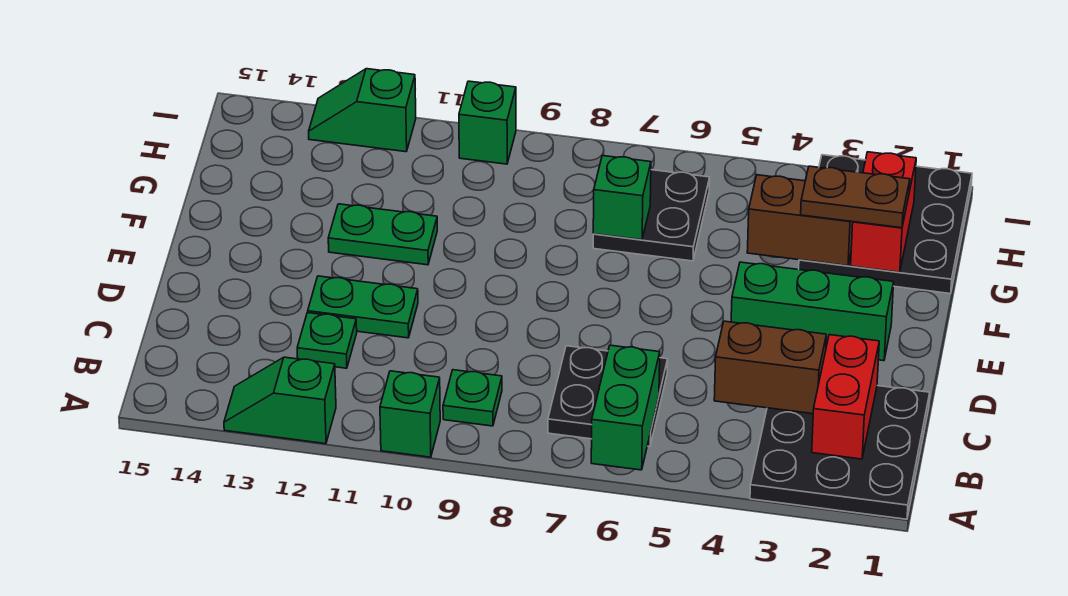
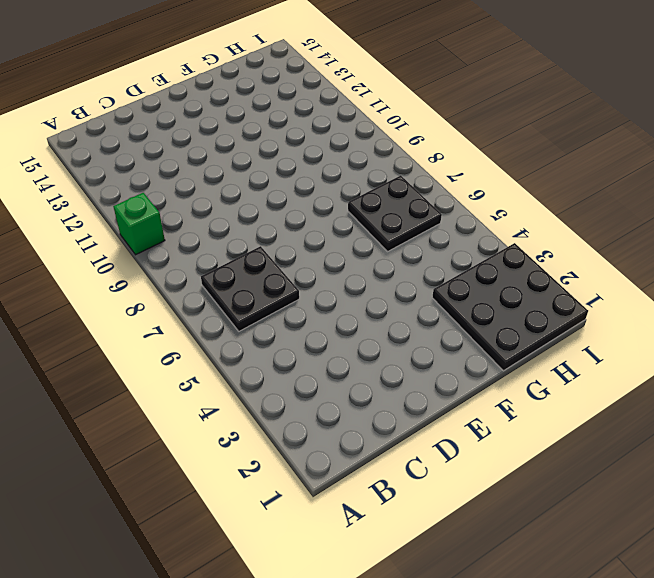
none -> black plate A1:C3 level 1
none -> green slope A12:A13 level 1 top 12
none -> green plate B9 level 1

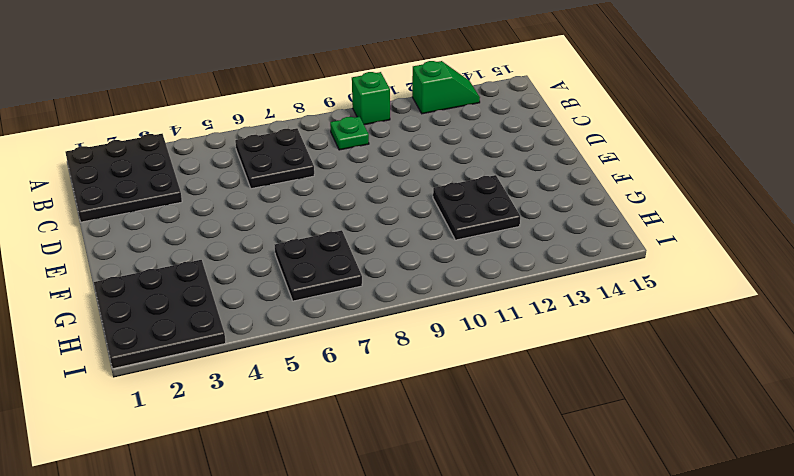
black plate F11:G12 level 1 -> green plate F11:F12 level 1
none -> green plate C12 level 1
none -> green plate D11:D12 level 1
none -> green brick E2:E4 level 1

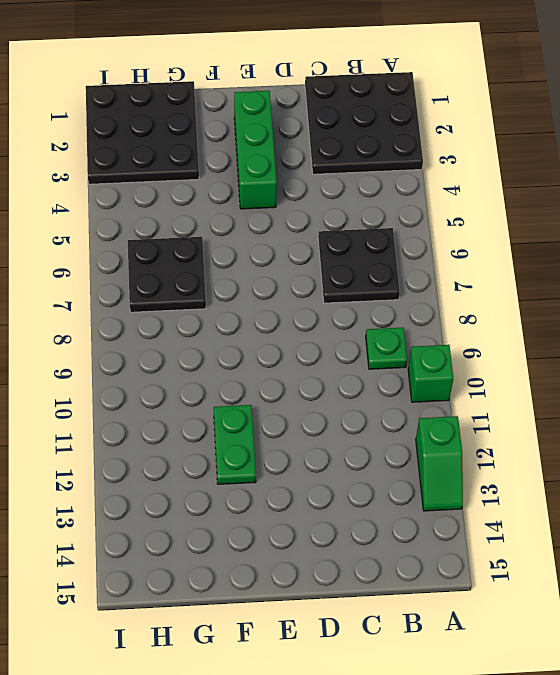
none -> green plate C12 level 1
none -> green plate D11:D12 level 1
none -> green brick I10 level 1

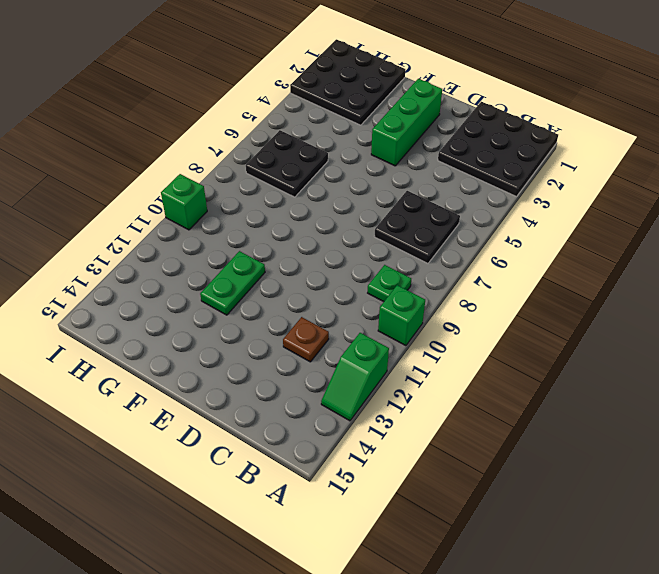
brown plate C12 level 1 -> green plate C12 level 1
none -> green plate D11:D12 level 1
none -> green slope I12:I13 level 1 top 12
none -> green brick A6:B6 level 2

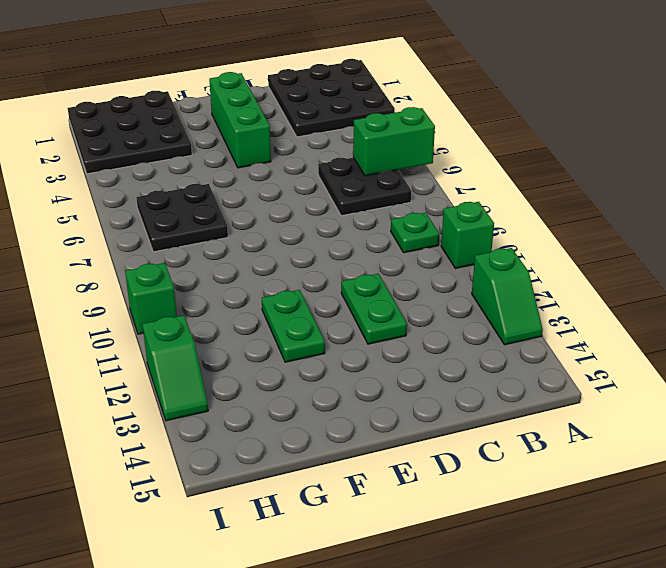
none -> green plate C12 level 1
none -> red brick B2:C2 level 2
none -> brown brick C3:C4 level 2

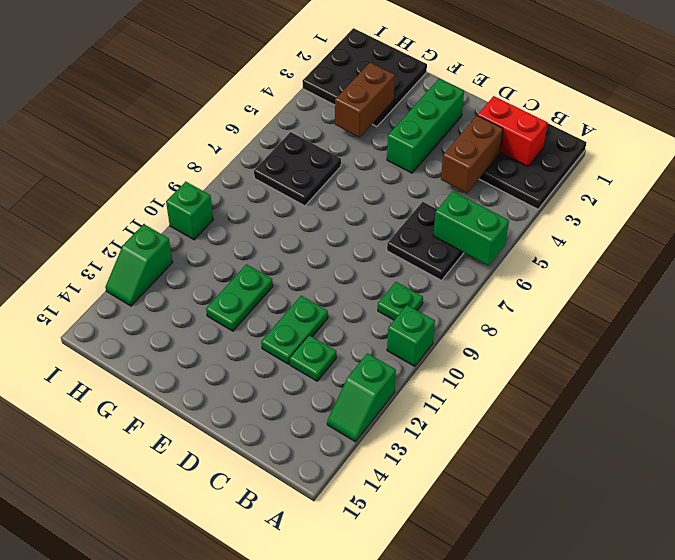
none -> red brick G2:H2 level 2
none -> green brick G7 level 2
none -> brown plate G2:G3 level 3

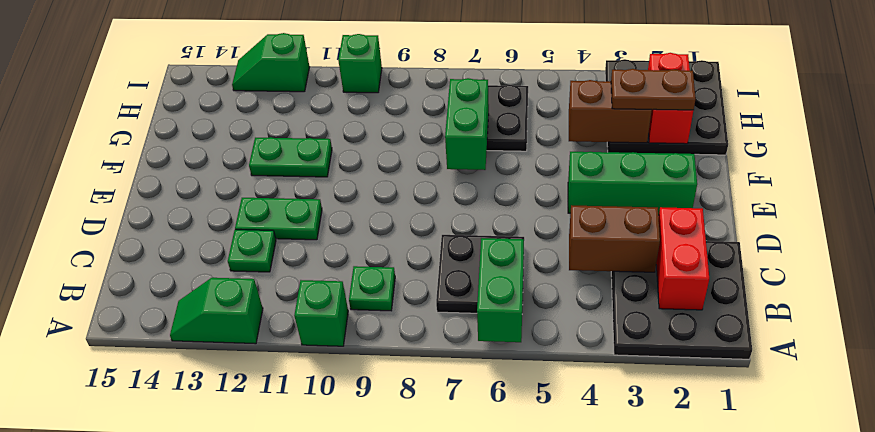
green brick F7:G7 level 2 -> green brick G7 level 2

